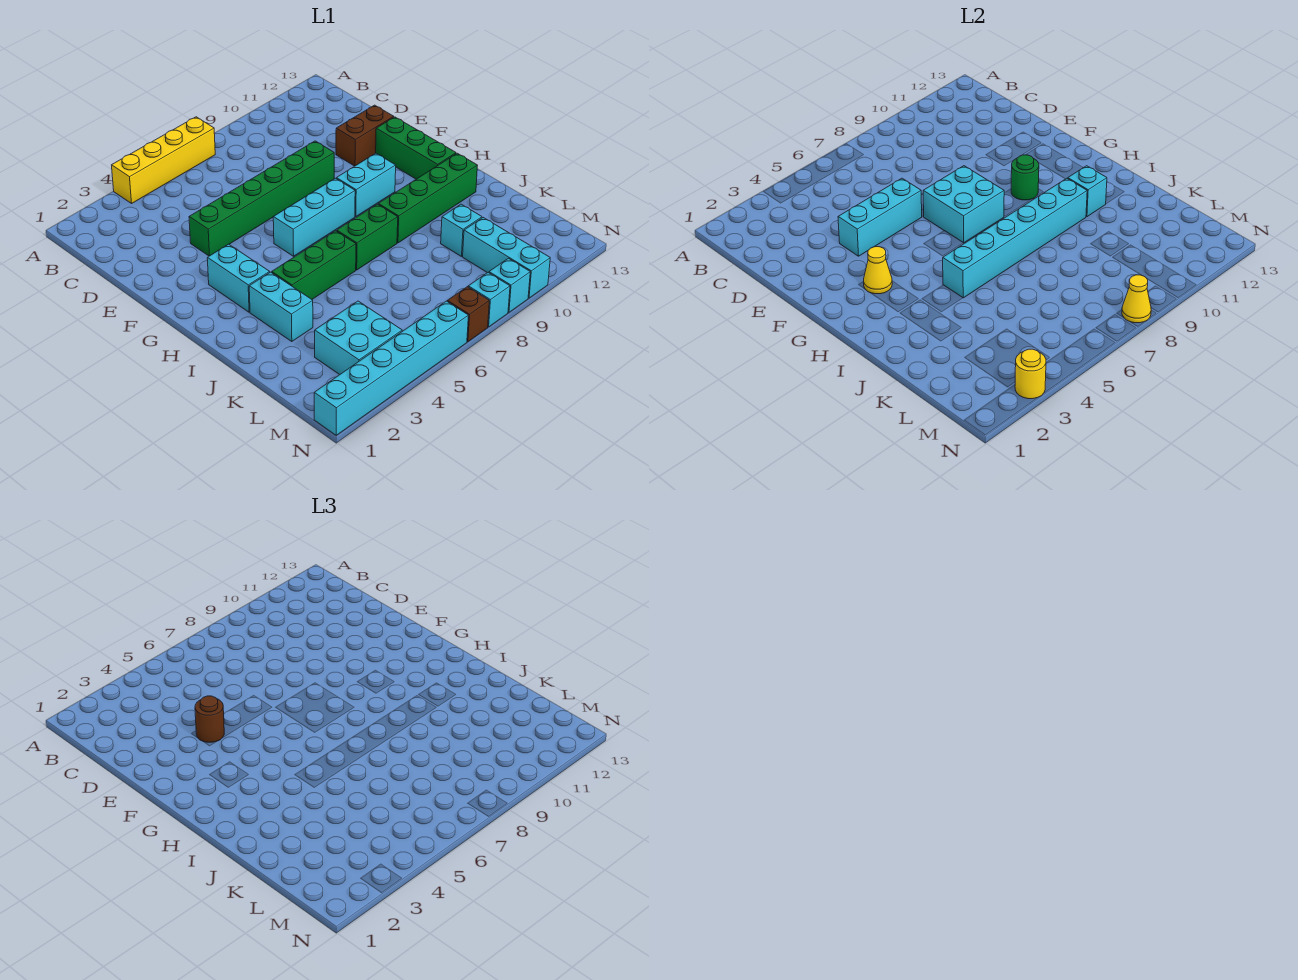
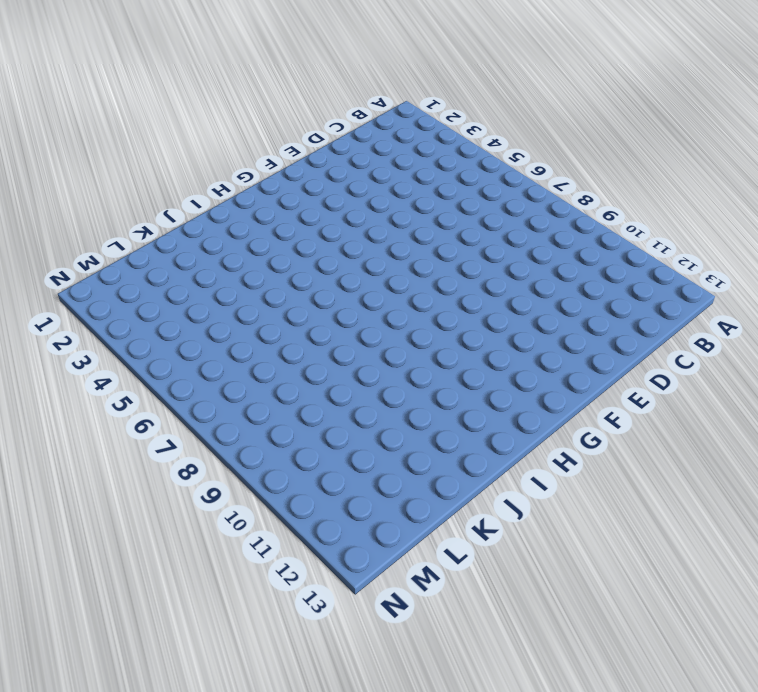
none -> yellow brick A4:A7 level 1
none -> green brick E4:E9 level 1
none -> brown brick E11:E12 level 1

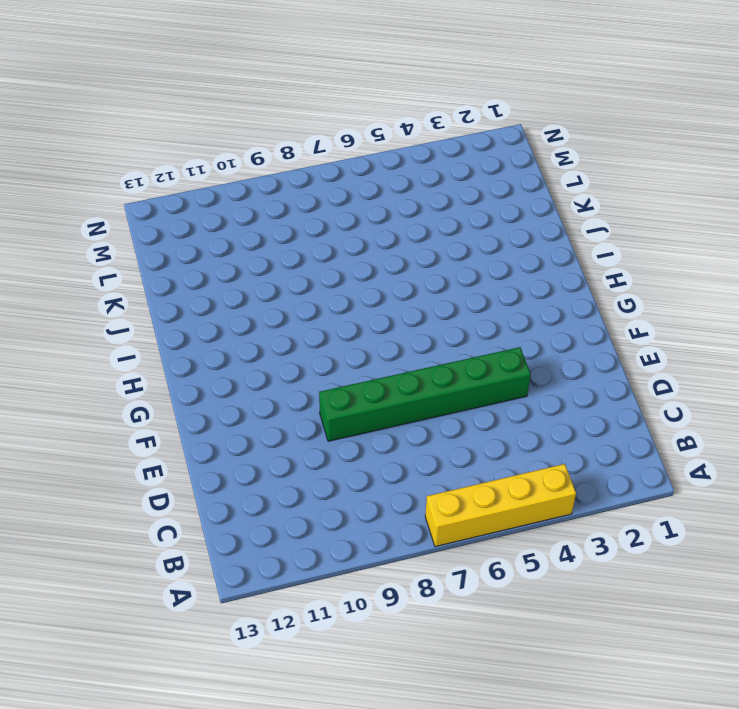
none -> brown brick E11:E12 level 1
none -> green brick F12:H12 level 1
none -> cyan brick G3:H3 level 1

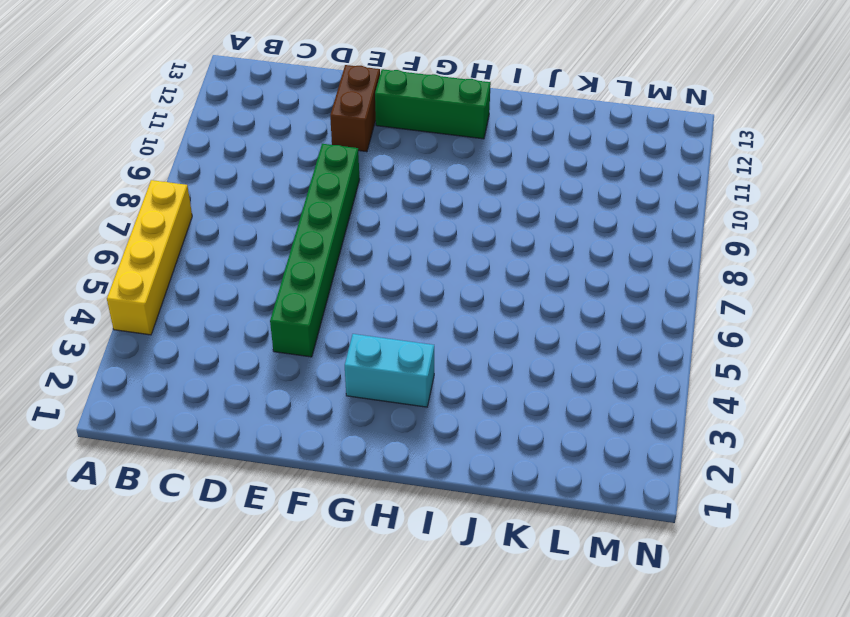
none -> cyan brick G6:G8 level 1
none -> cyan brick G9:G10 level 1
none -> cyan brick I3:J3 level 1

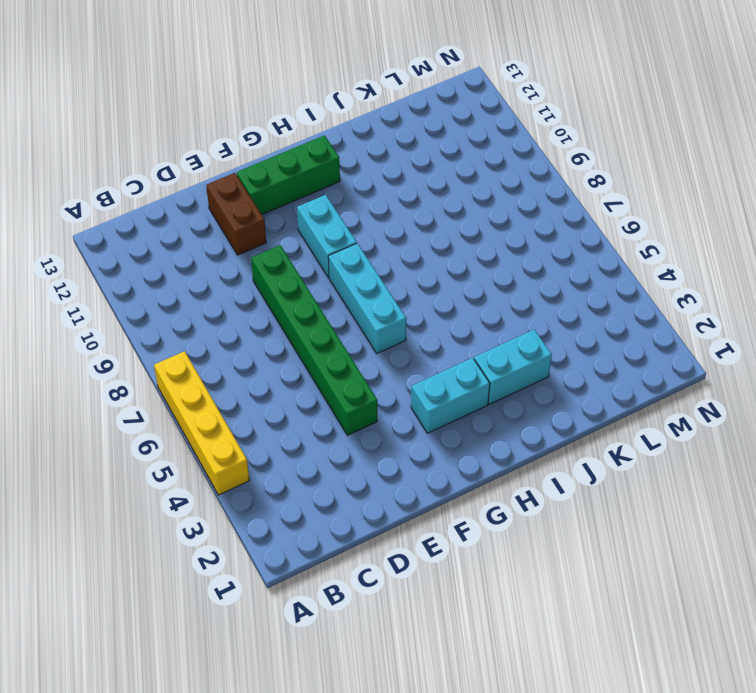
none -> green brick I4:I6 level 1
none -> green brick I7:I8 level 1
none -> green brick I9:I12 level 1

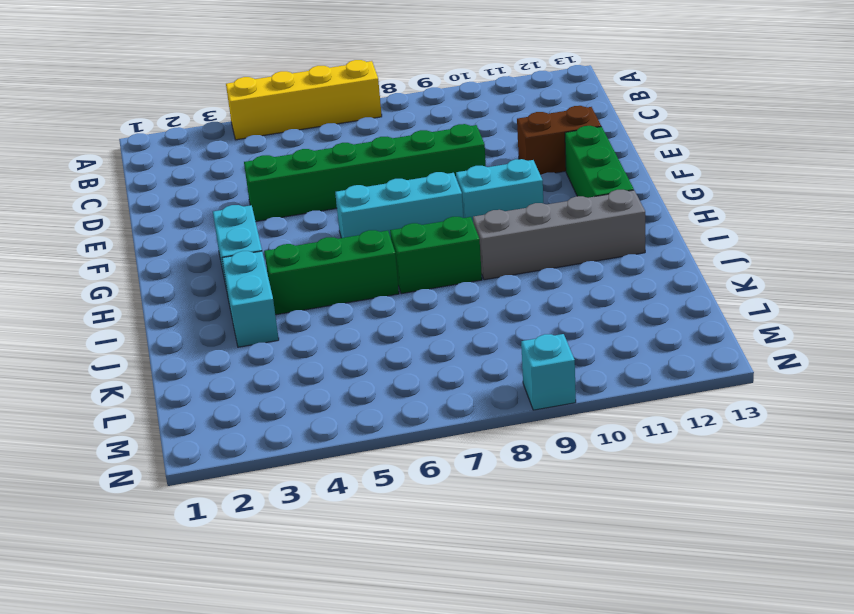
grey brick I9:I12 level 1 -> green brick I9:I12 level 1
none -> cyan brick K10 level 1
none -> cyan brick L3:M4 level 1
none -> cyan brick L10:N10 level 1

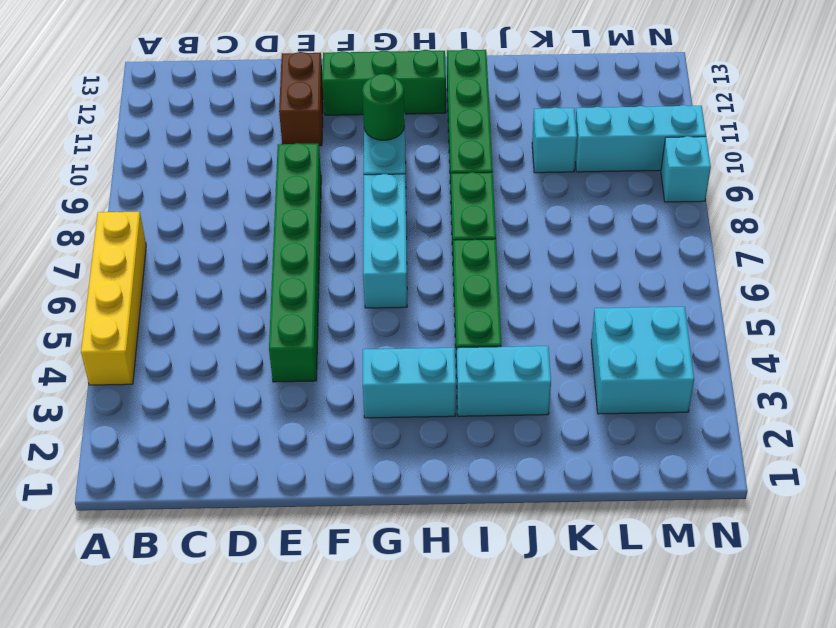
none -> cyan brick N1:N6 level 1
none -> brown brick N7 level 1
none -> cyan brick N8 level 1

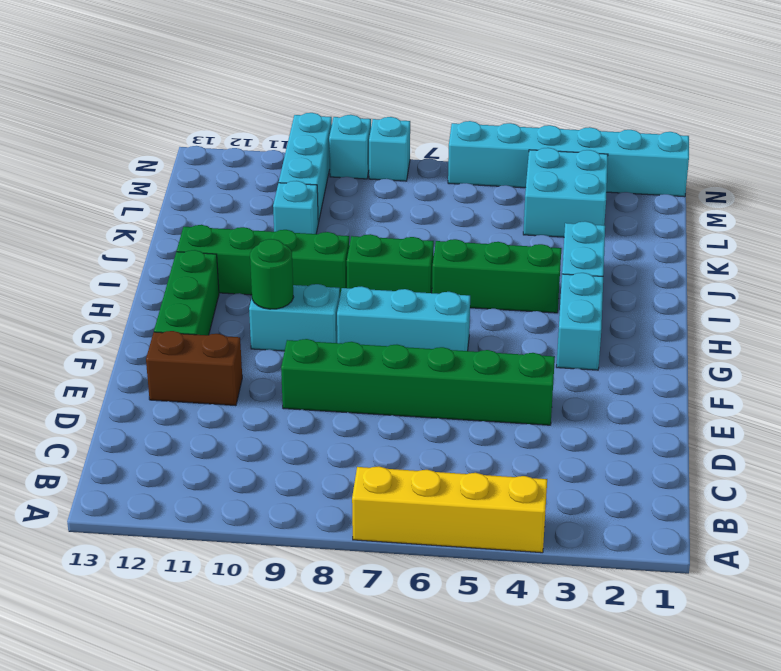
none -> brown brick N7 level 1
none -> cyan brick E4:E6 level 2
none -> cyan brick F7:G8 level 2

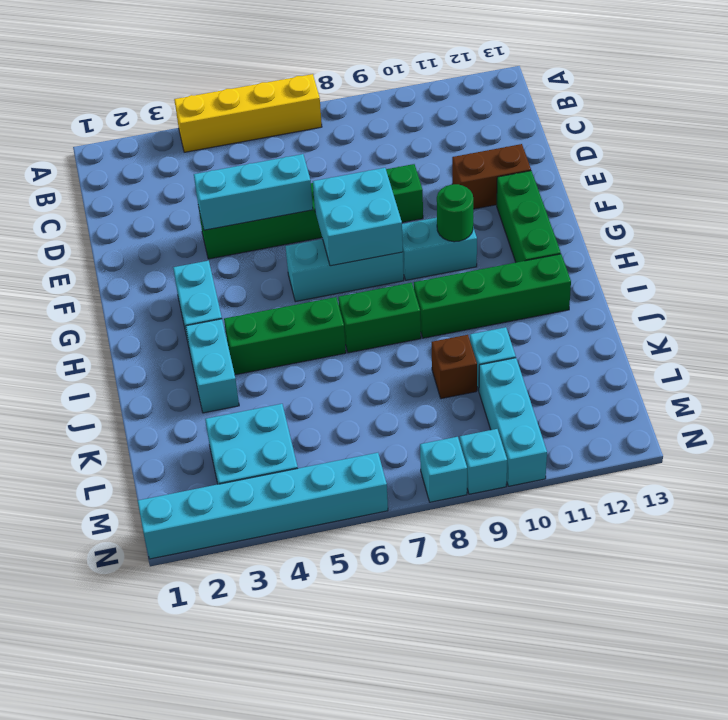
brown brick K9 level 1 -> brown brick N7 level 1
none -> yellow cone G3 level 2
none -> cyan brick I5:I10 level 2
none -> cyan brick I11 level 2

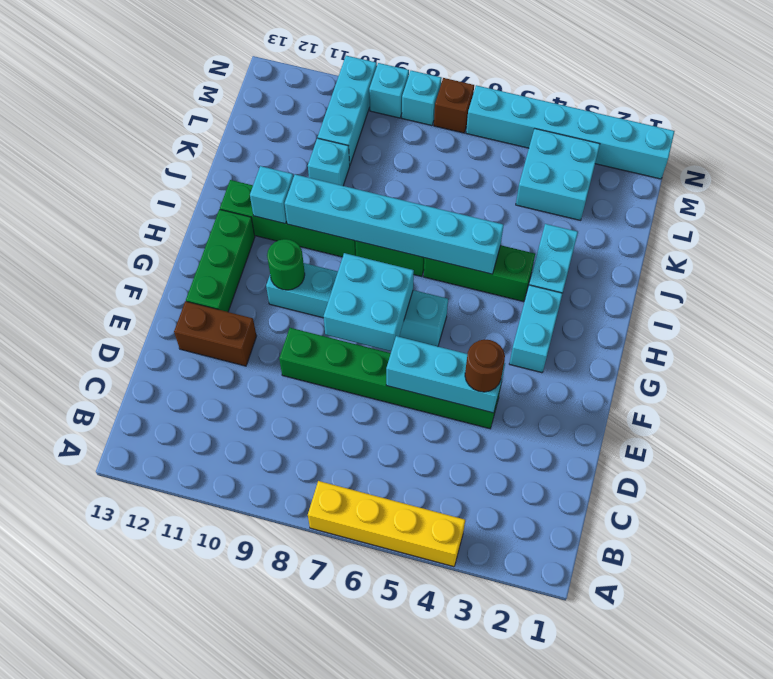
none -> yellow cone G3 level 2
none -> yellow round brick N3 level 2
none -> yellow cone N8 level 2

